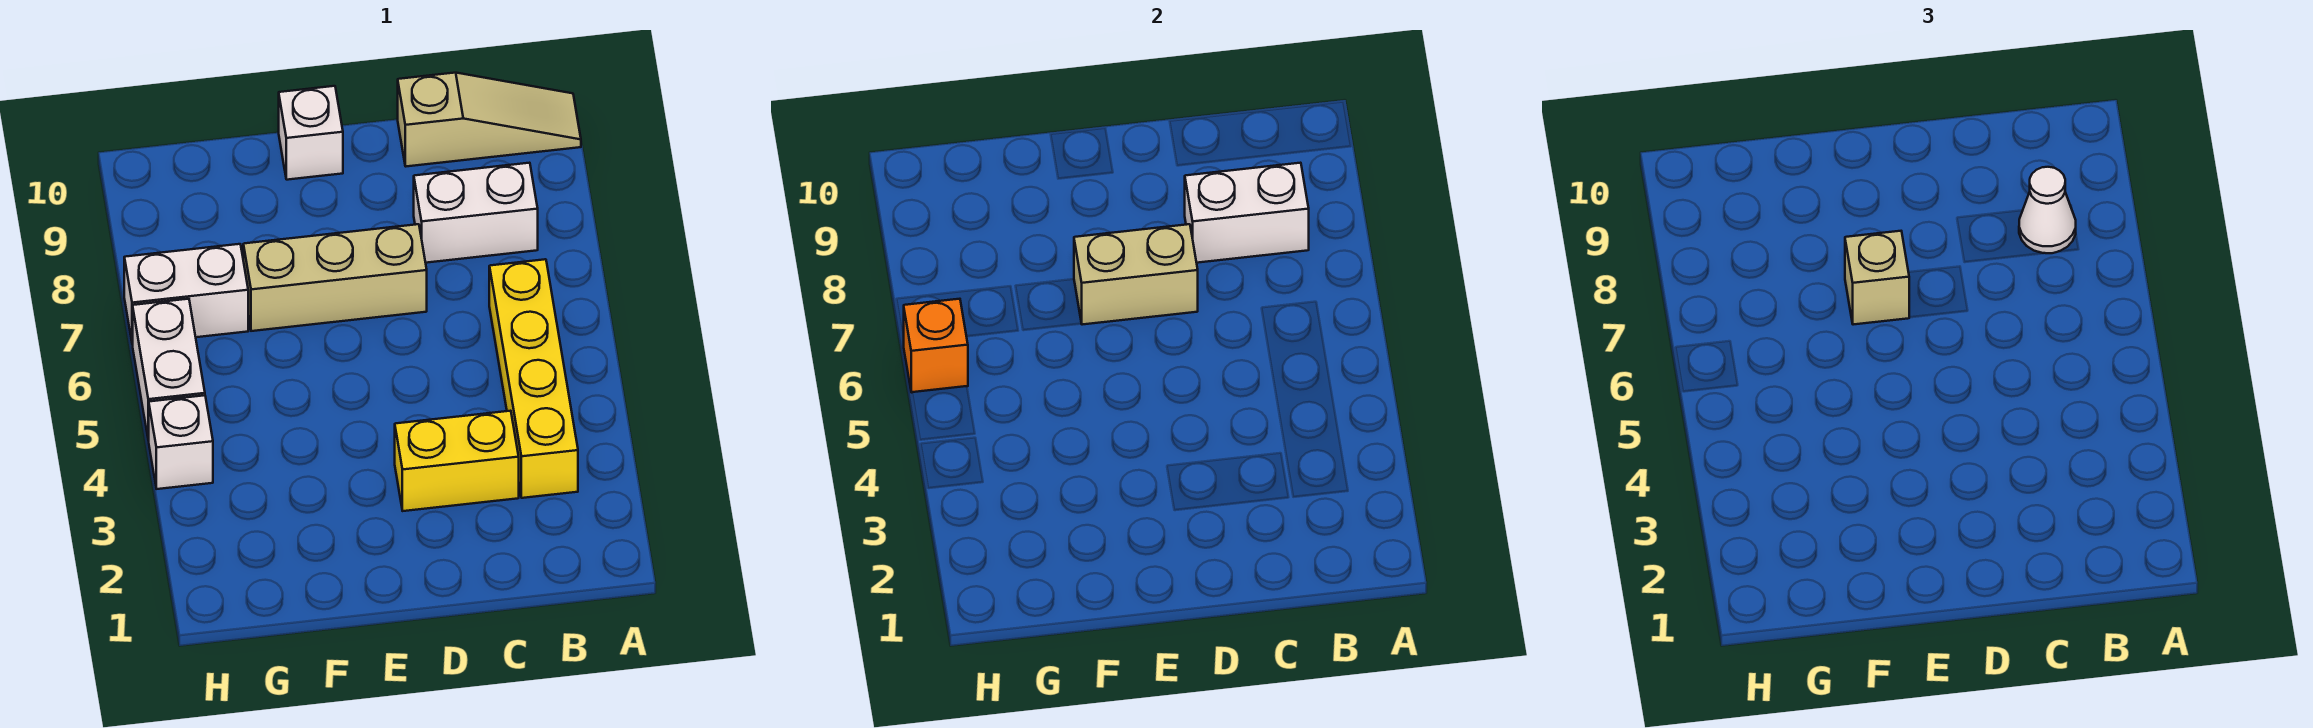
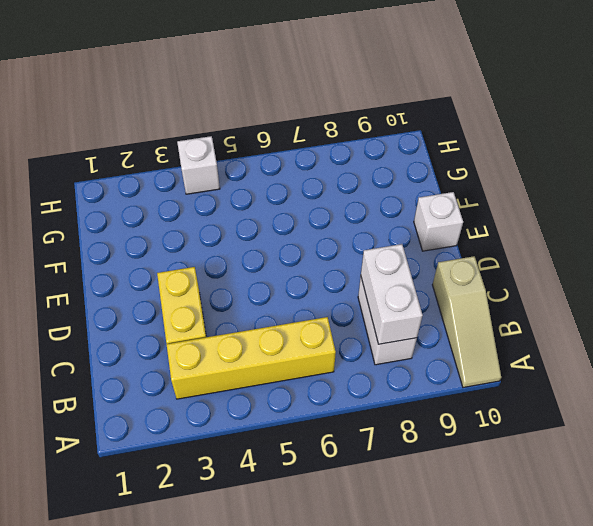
none -> tan brick D7:F7 level 1
none -> white brick G7:H7 level 1
none -> white brick H5:H6 level 1

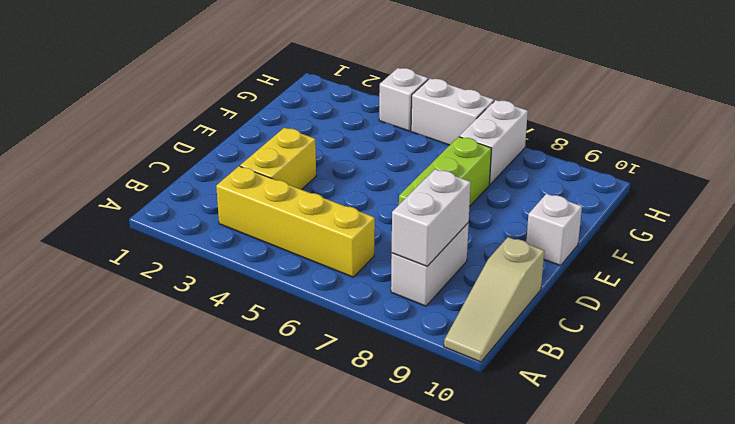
lime brick D7:F7 level 1 -> tan brick D7:F7 level 1
none -> tan brick D7:E7 level 2
none -> orange brick H6 level 2
none -> white cone B8 level 3

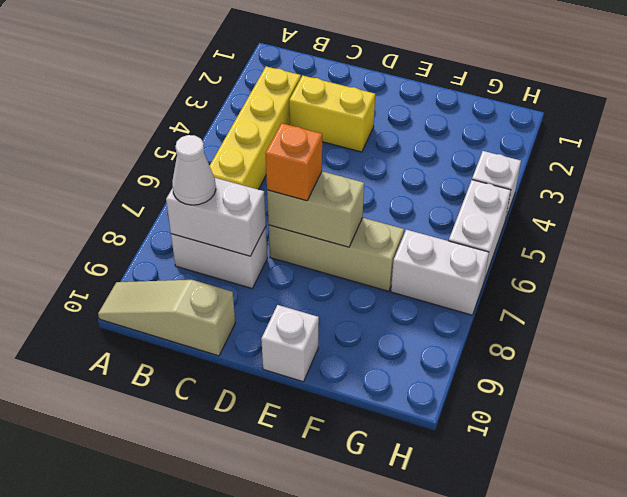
orange brick D7 level 3 -> orange brick H6 level 2
none -> tan brick E7 level 3

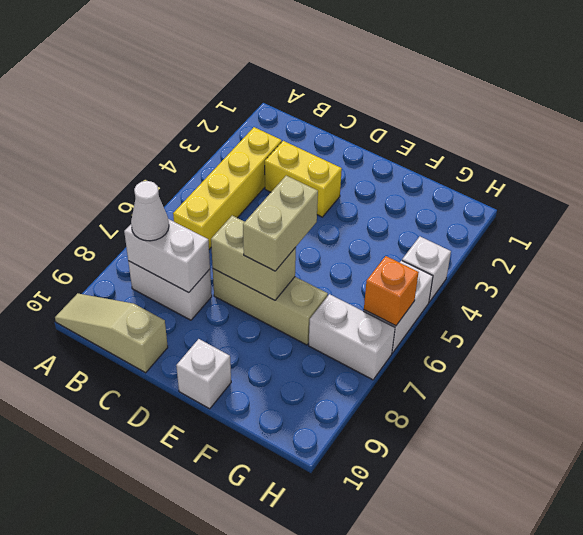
tan brick E6:E7 level 3 -> tan brick E7 level 3

